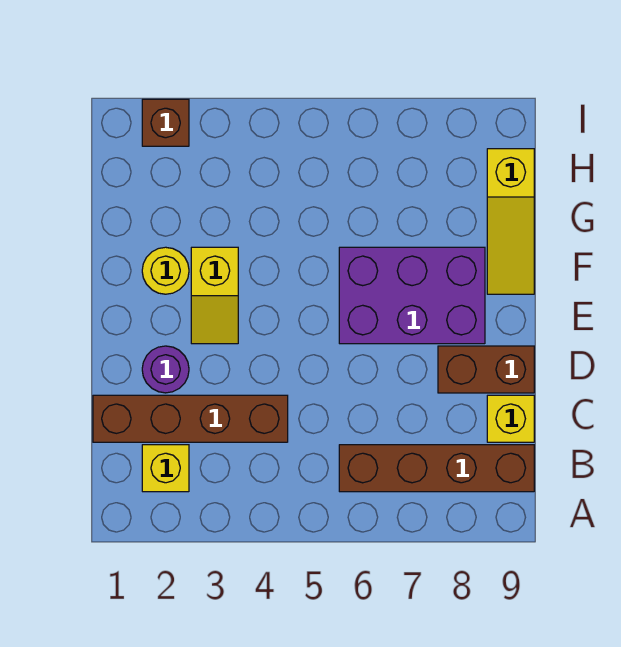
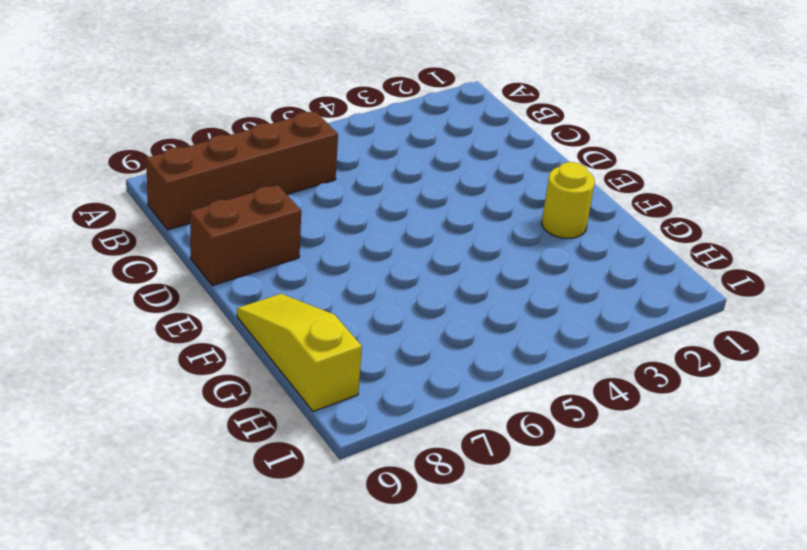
none -> yellow brick B2 level 1
none -> brown brick C1:C4 level 1

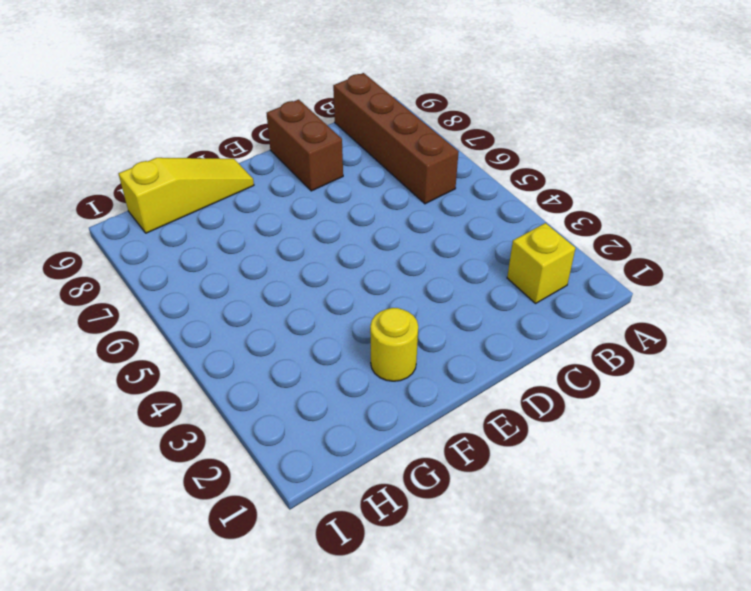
none -> brown brick C1:C4 level 1
none -> yellow brick C9 level 1

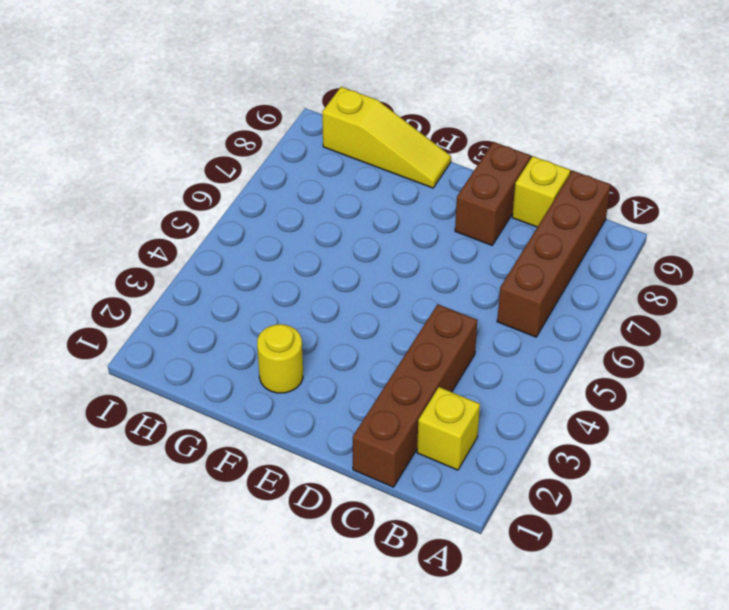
none -> purple round brick D2 level 1
none -> yellow slope E3:F3 level 1 top F

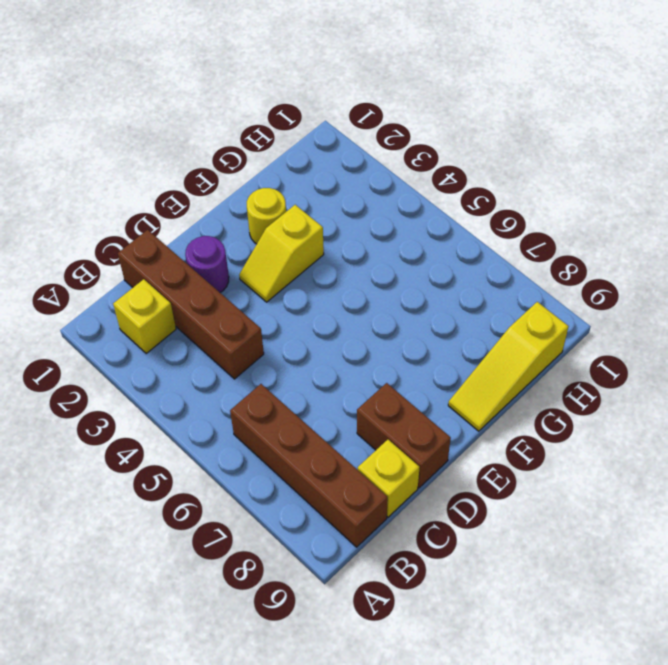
none -> purple brick E6:F8 level 1
none -> brown brick I2 level 1

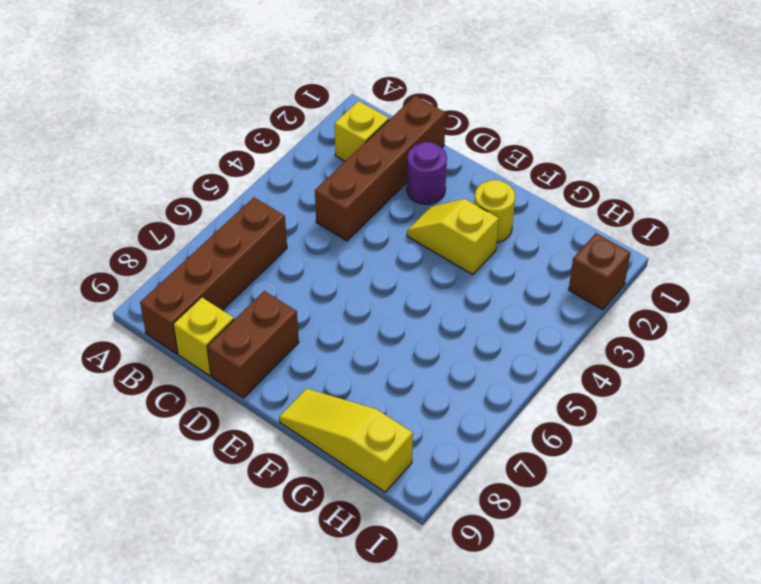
none -> purple brick E6:F8 level 1

